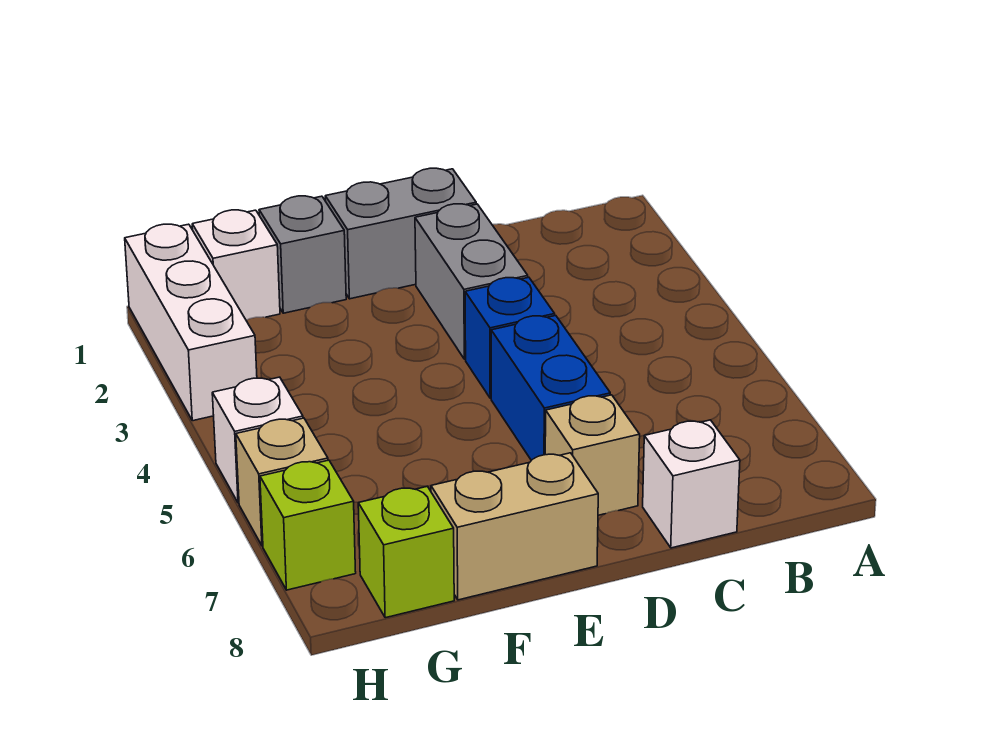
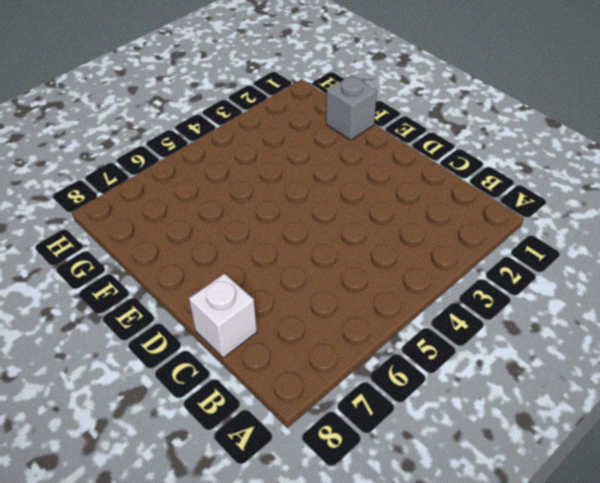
none -> grey brick D1:E1 level 1
none -> grey brick D2:D3 level 1
none -> blue brick D4 level 1

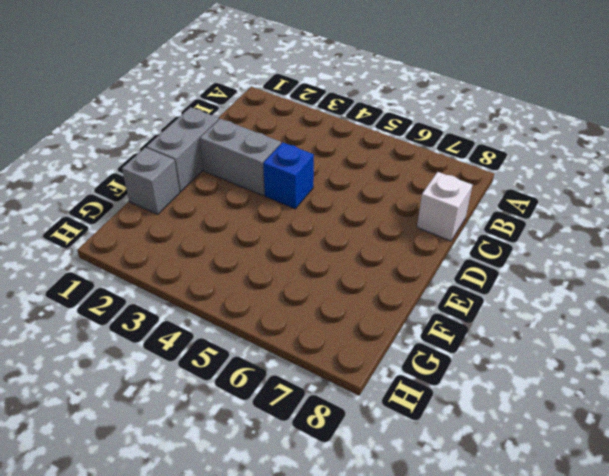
none -> blue brick D5:D6 level 1
none -> tan brick D7 level 1
none -> tan brick E8:F8 level 1

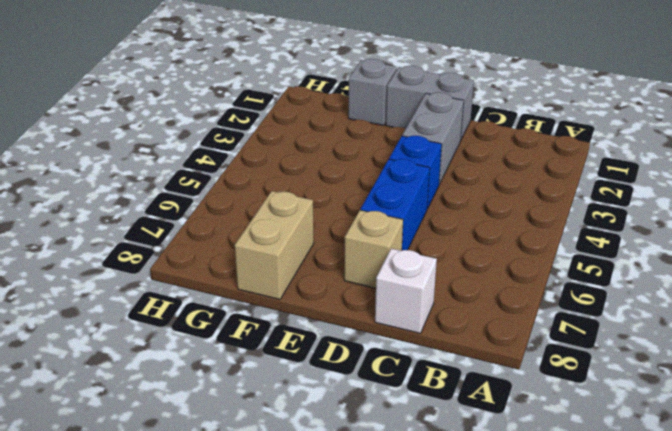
tan brick F7:F8 level 1 -> tan brick E8:F8 level 1
none -> white brick G1 level 1
none -> lime brick G8 level 1
none -> white brick H1:H3 level 1

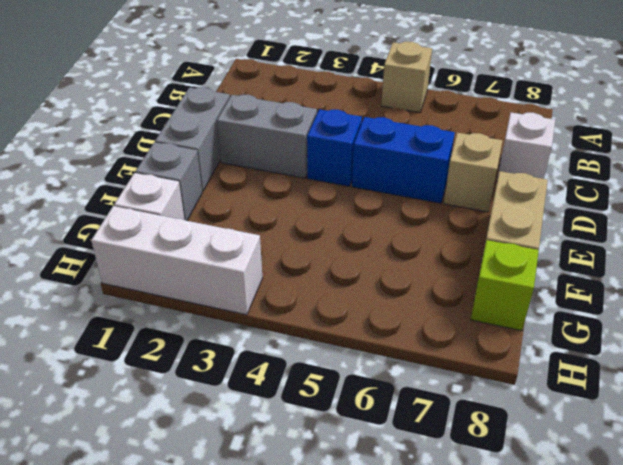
tan brick A5 level 1 -> tan brick H6 level 1
none -> white brick H5 level 1
none -> lime brick H7 level 1

